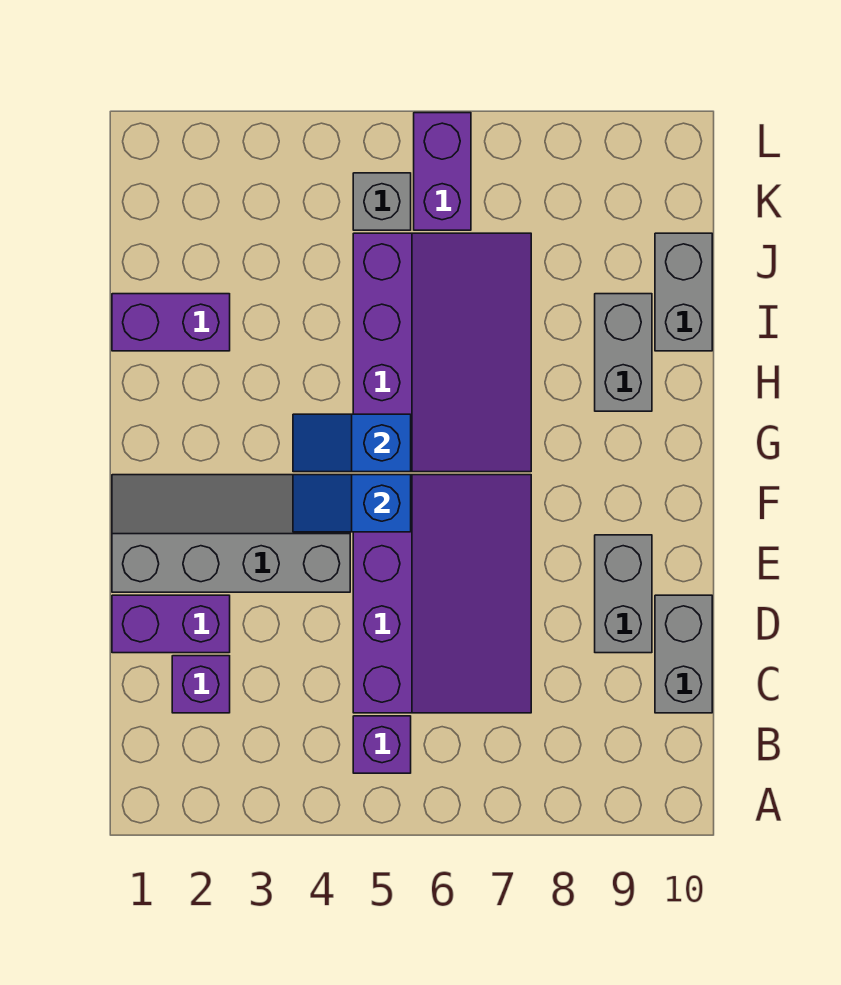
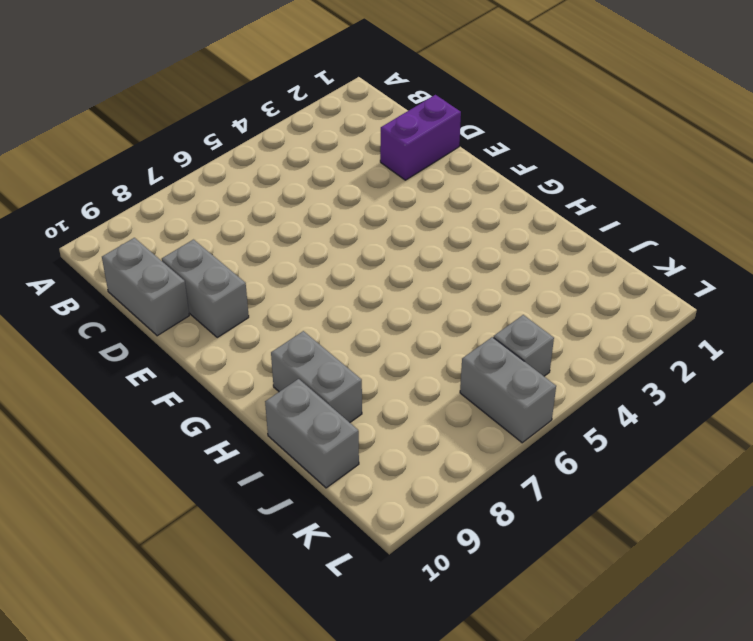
grey brick K6:L6 level 1 -> purple brick K6:L6 level 1
none -> purple brick B5 level 1
none -> purple brick C2 level 1
none -> purple slope C5:F7 level 1 top 5

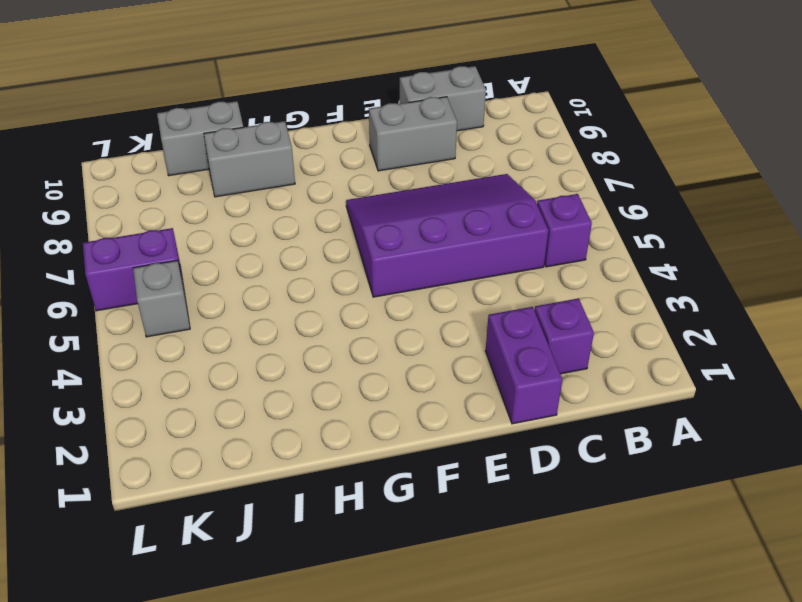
none -> grey slope E1:F4 level 1 top E
none -> purple slope G5:J7 level 1 top 5
none -> purple brick I1:I2 level 1

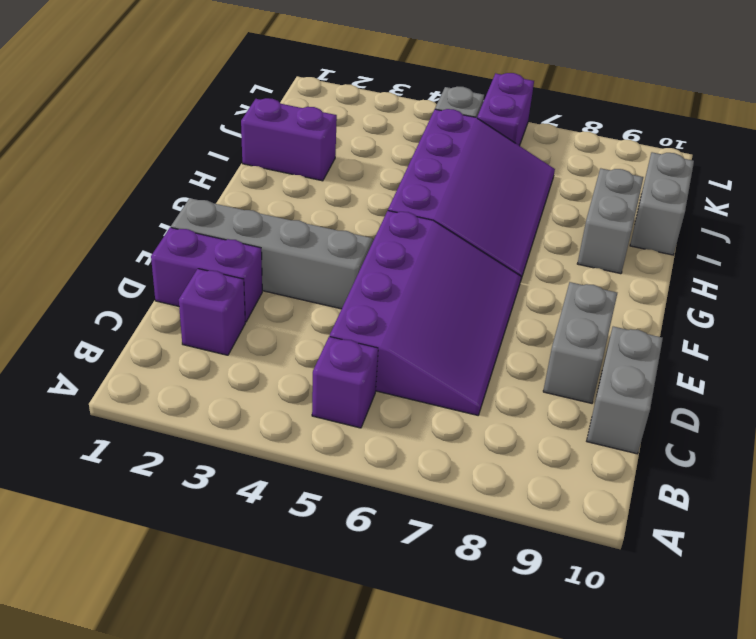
none -> blue slope F4:F5 level 2 top 5
none -> blue slope G4:G5 level 2 top 5

